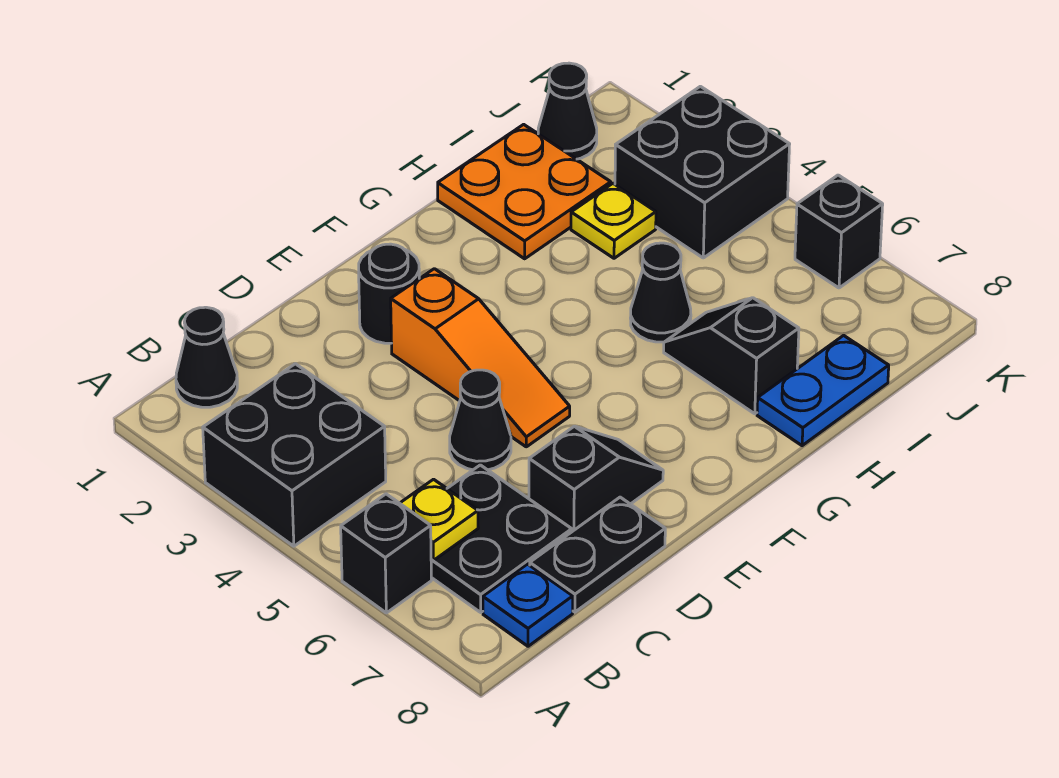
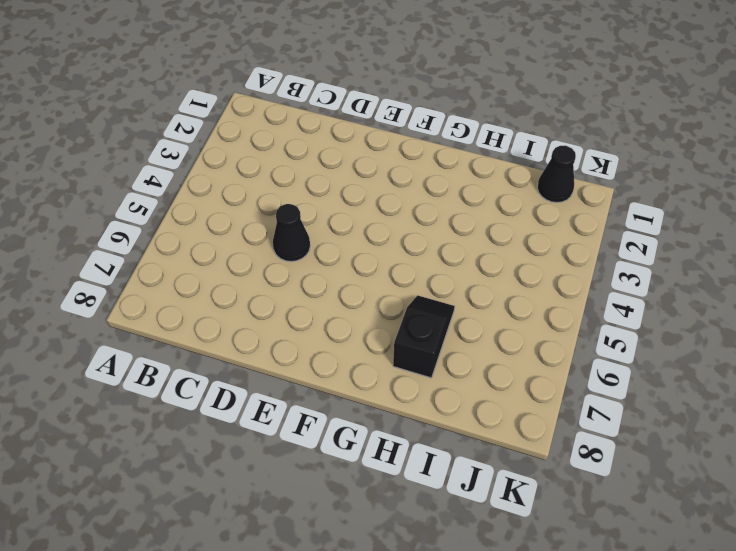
none -> black brick A3:B4 level 1
none -> black brick A6 level 1
none -> black cone B1 level 1

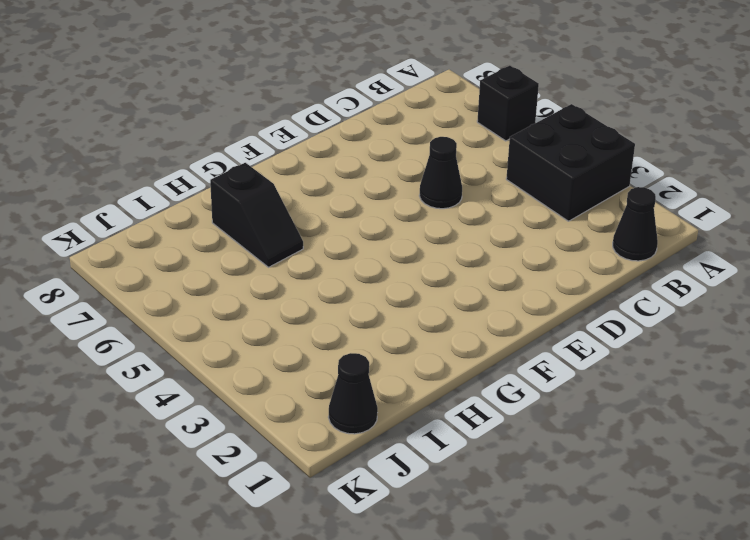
none -> black plate B6:C7 level 1
none -> blue plate B8 level 1
none -> black plate C8:D8 level 1

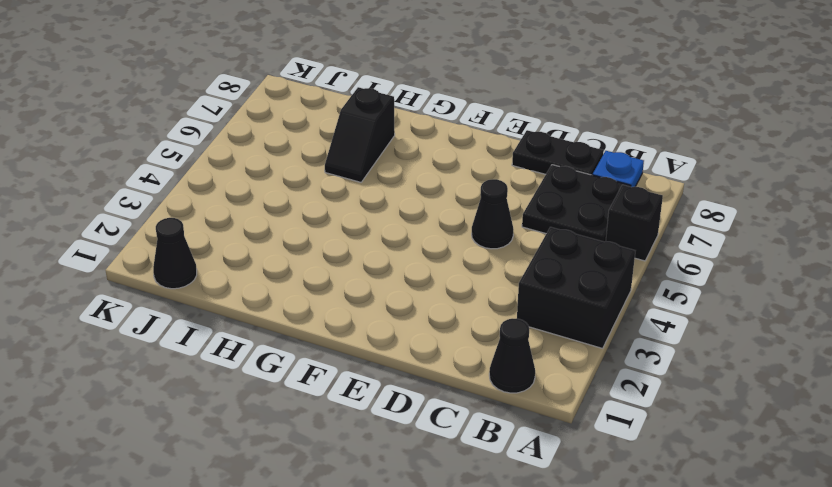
none -> black slope D7:E7 level 1 top D
none -> black round brick E2 level 1
none -> orange slope E3:E5 level 1 top 3

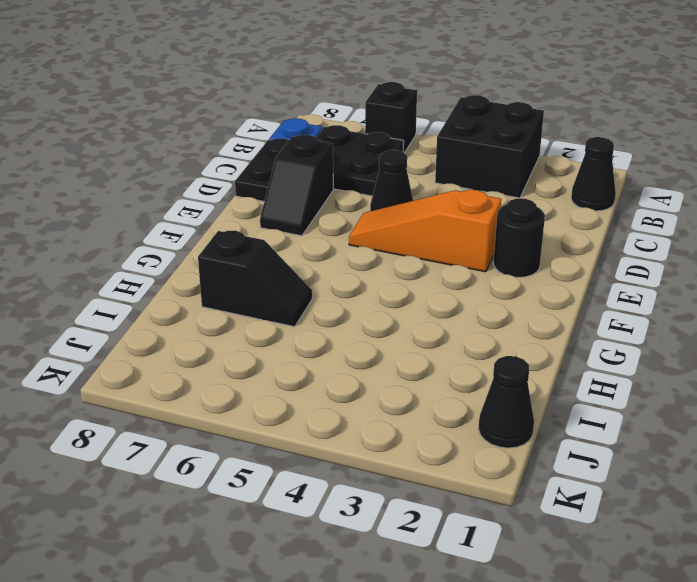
none -> orange plate H1:I2 level 1
none -> black cone H5 level 1
none -> blue plate H8:I8 level 1

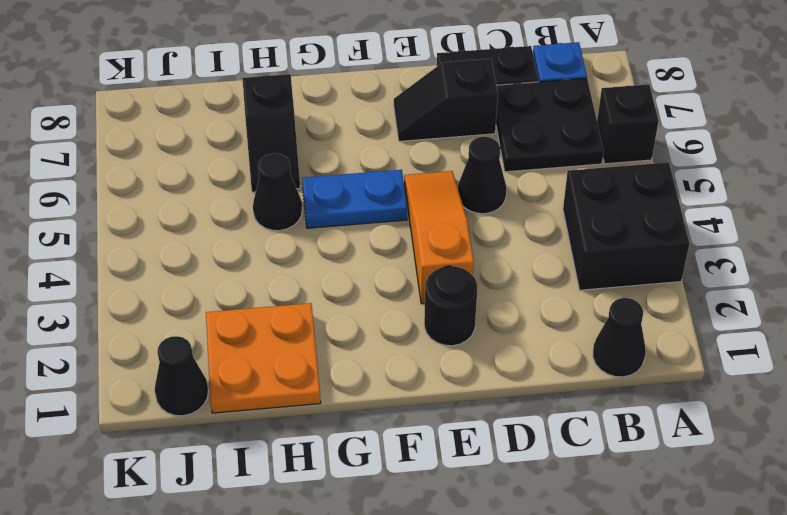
blue plate F5:G5 level 1 -> blue plate H8:I8 level 1
none -> yellow plate I3 level 1
none -> black brick J3:K4 level 1
none -> black brick K6 level 1

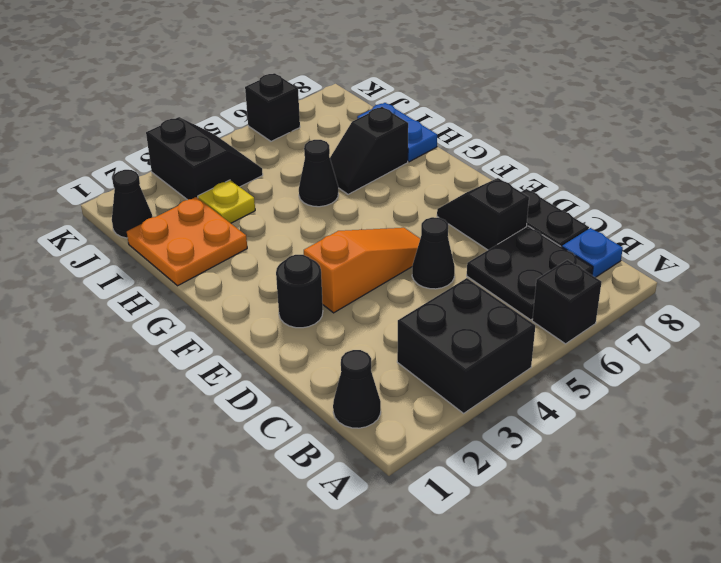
black slope J3:K4 level 1 top 3 -> black brick J3:K4 level 1
none -> yellow plate B6 level 2

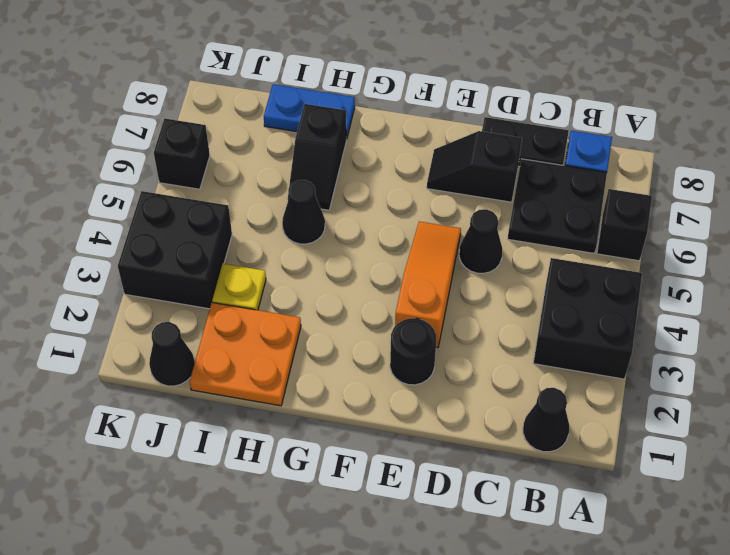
none -> yellow plate B6 level 2

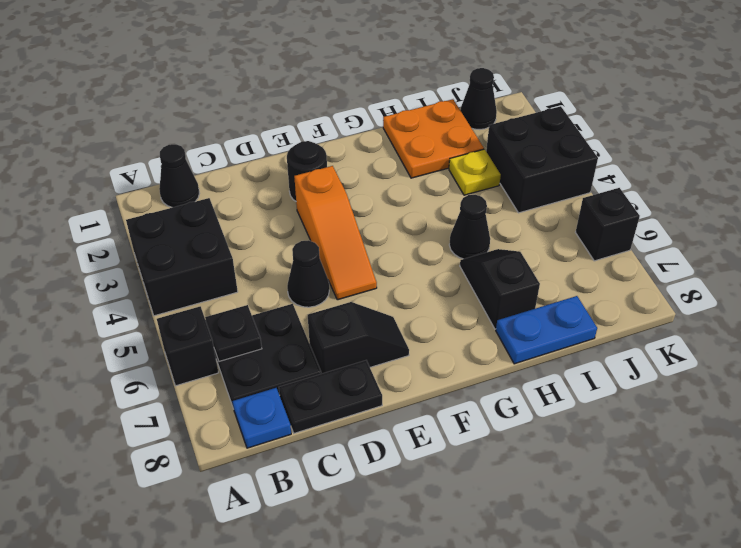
black plate B6 level 2 -> yellow plate B6 level 2

